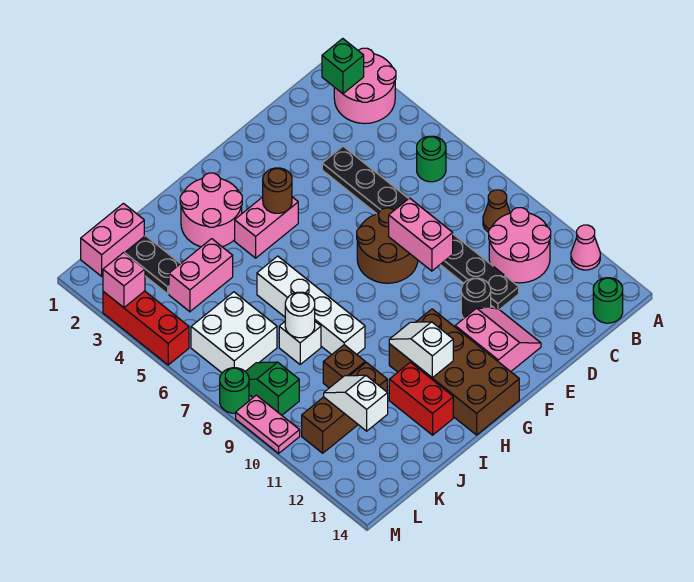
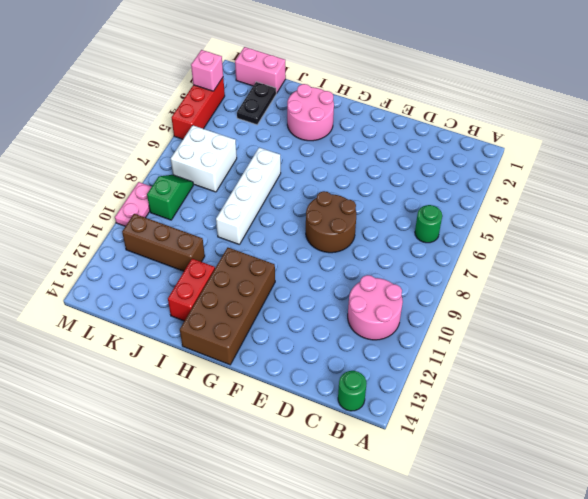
none -> pink round brick A2:B3 level 1
none -> pink cone A12 level 1
none -> brown cone B9 level 1
none -> black plate D4:D11 level 1

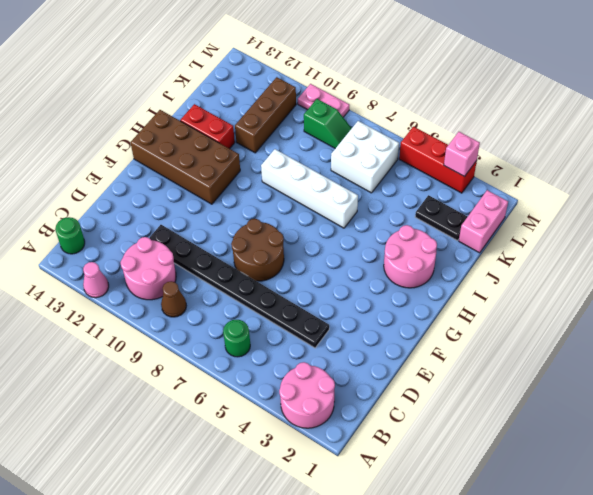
none -> black round brick E11 level 1
none -> pink slope E12:F13 level 1 top F
none -> pink brick G4:H4 level 1
none -> pink brick J4:K4 level 1

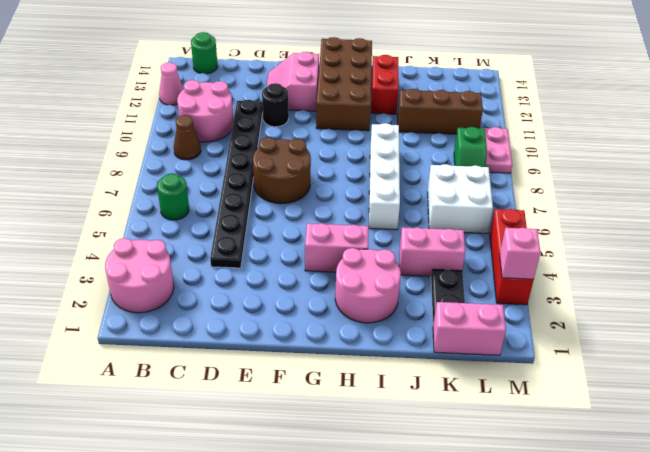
none -> white brick J8 level 1
none -> brown brick J10 level 1
none -> green round brick M8 level 1
none -> green brick B2 level 2

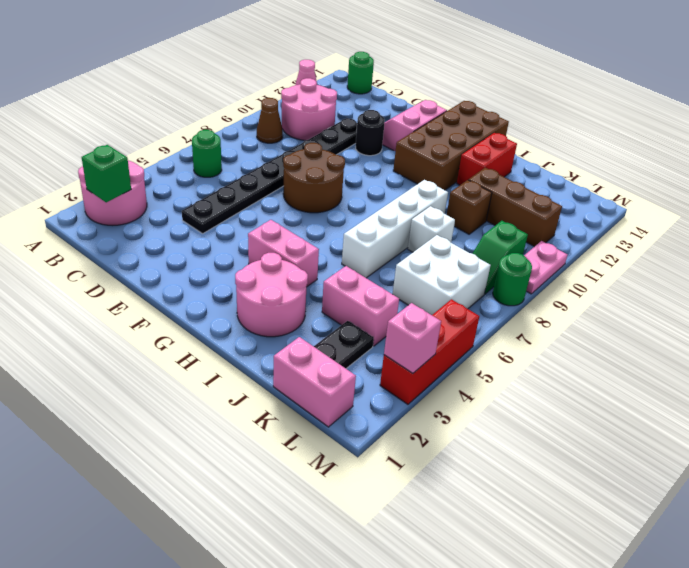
none -> pink brick E8:E9 level 2
none -> brown round brick G4 level 2
none -> white slope H11:H12 level 2 top 12
none -> white round brick J8 level 2

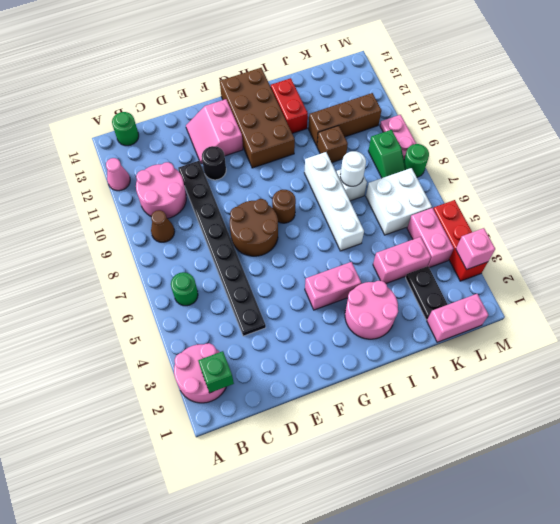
brown round brick G8 level 1 -> brown round brick G4 level 2
pink brick L4:L5 level 1 -> pink brick E8:E9 level 2
none -> white slope H11:H12 level 2 top 12
none -> white slope K11:K12 level 2 top 12

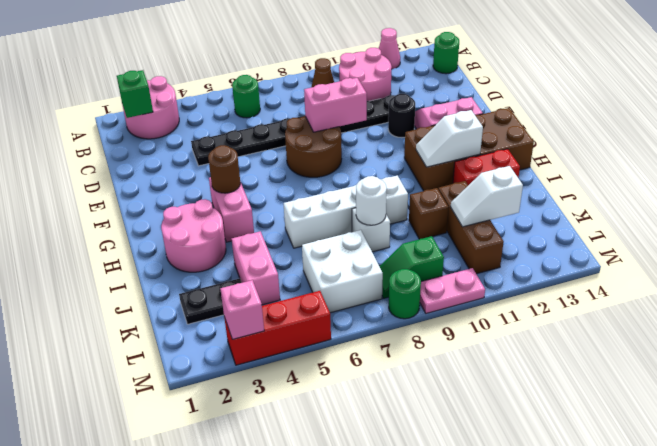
none -> pink brick K1:L1 level 1

